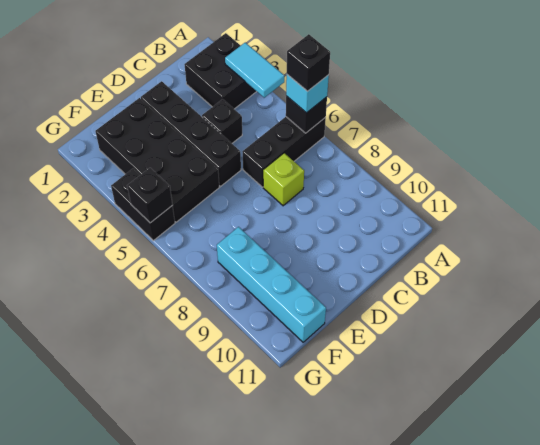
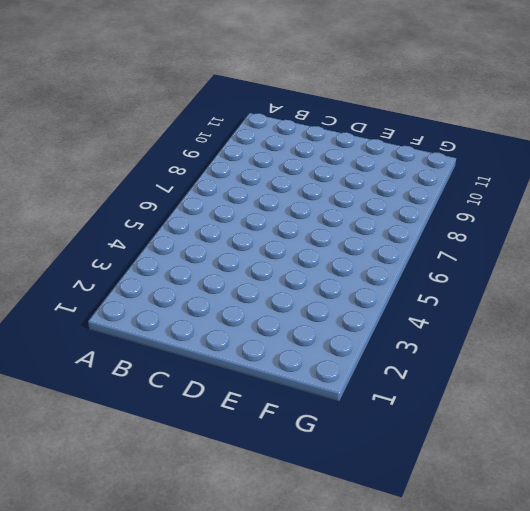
none -> black brick A2:B3 level 1
none -> black brick A6:C6 level 1
none -> black brick C4 level 1

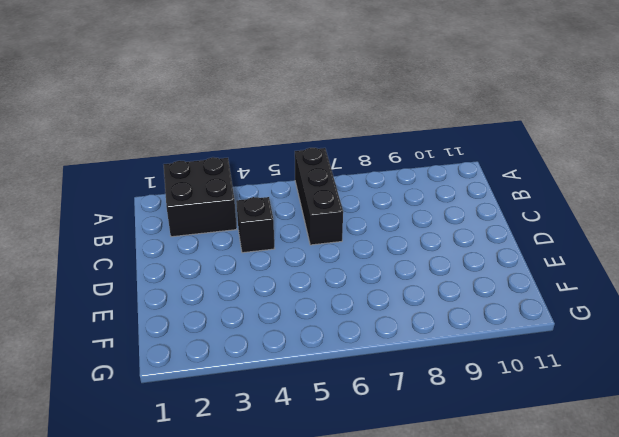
none -> lime brick C7 level 1
none -> black brick D2:D5 level 1
none -> black brick E2:F5 level 1

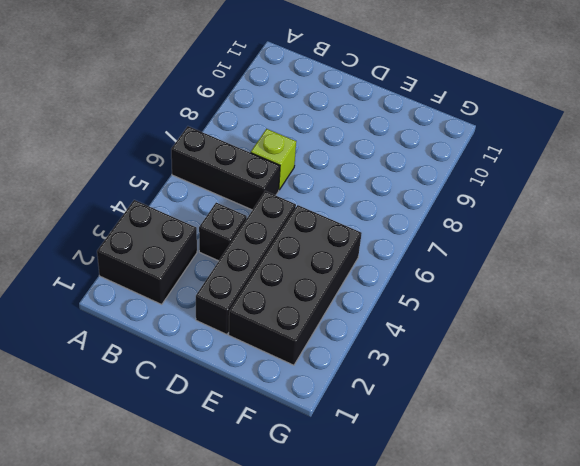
none -> cyan brick F8:F11 level 1
none -> black brick G4:G5 level 1
none -> cyan tile A3:A4 level 2

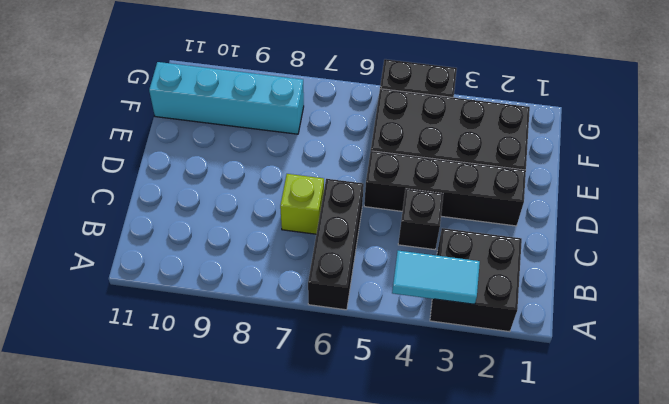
none -> black brick A6 level 2
none -> black brick G5 level 2
none -> cyan brick A6 level 3

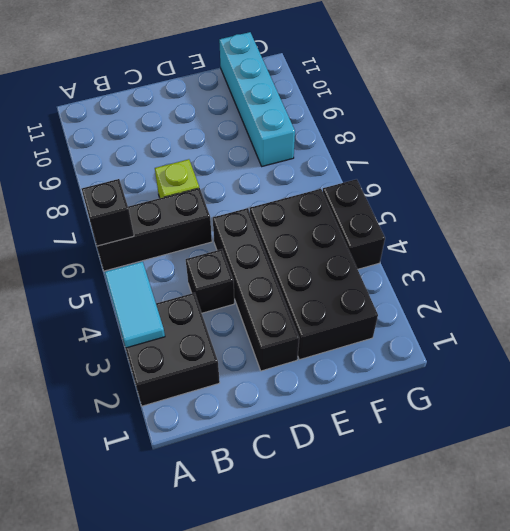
none -> black brick G5 level 2
none -> cyan brick A6 level 3
none -> black brick A6 level 4

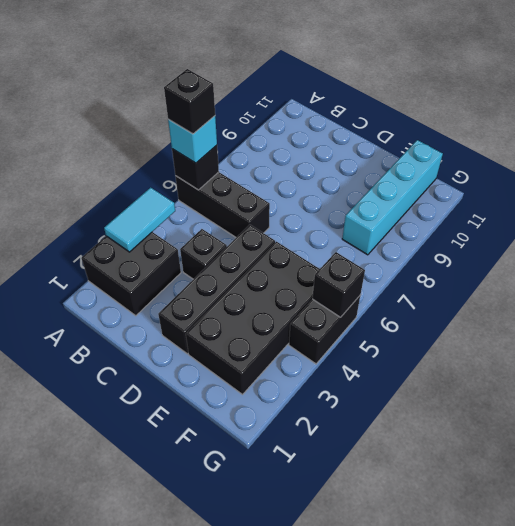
none -> lime brick C7 level 1

